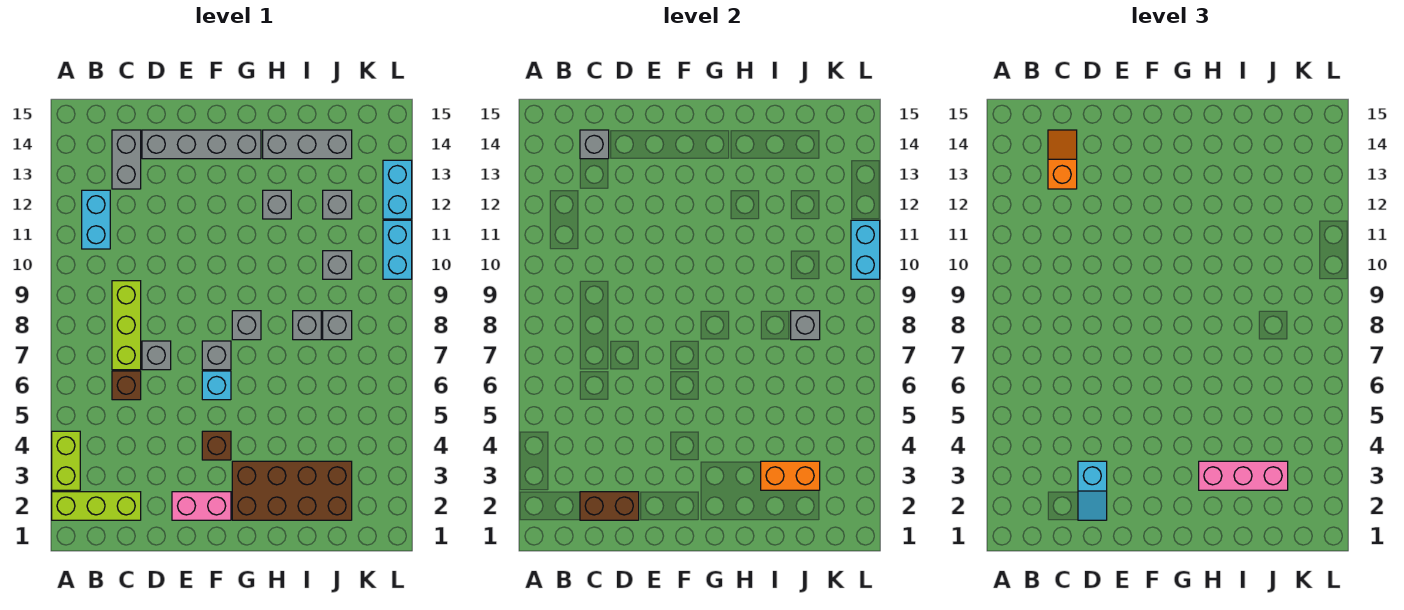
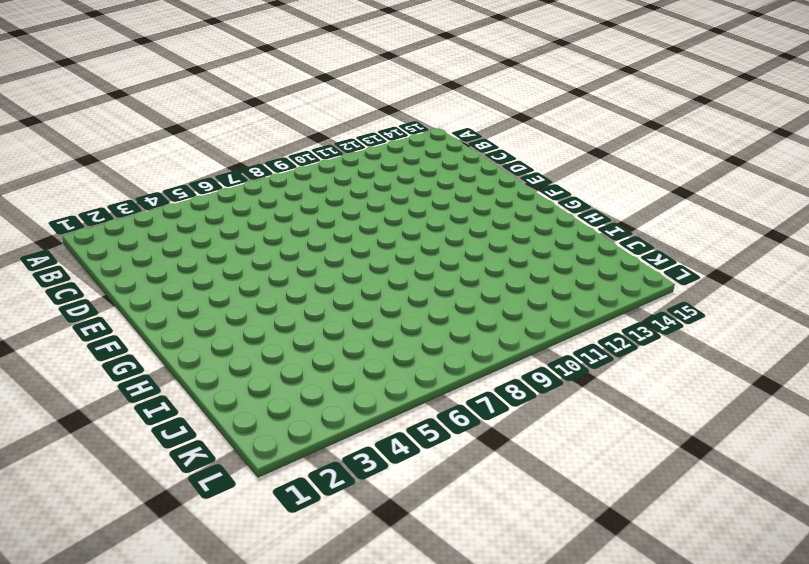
none -> lime brick A2:C2 level 1
none -> lime brick A3:A4 level 1
none -> cyan brick B11:B12 level 1
none -> brown brick C6 level 1

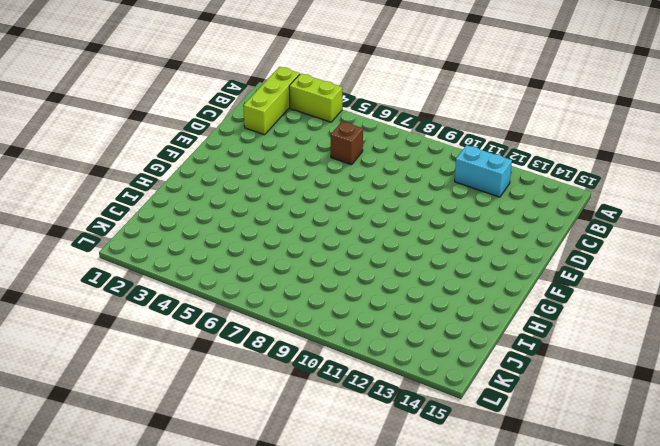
none -> lime brick C7:C9 level 1
none -> grey brick C13:C14 level 1
none -> grey brick D7 level 1
none -> grey brick D14:G14 level 1

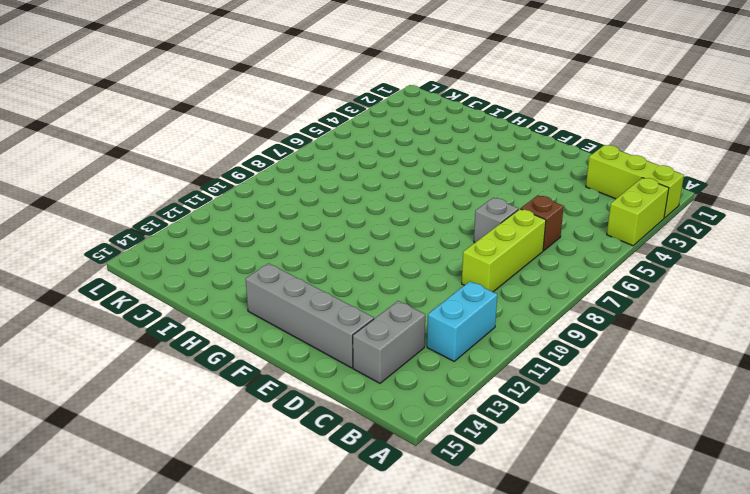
none -> pink brick E2:F2 level 1
none -> brown brick F4 level 1
none -> cyan brick F6 level 1
none -> grey brick F7 level 1

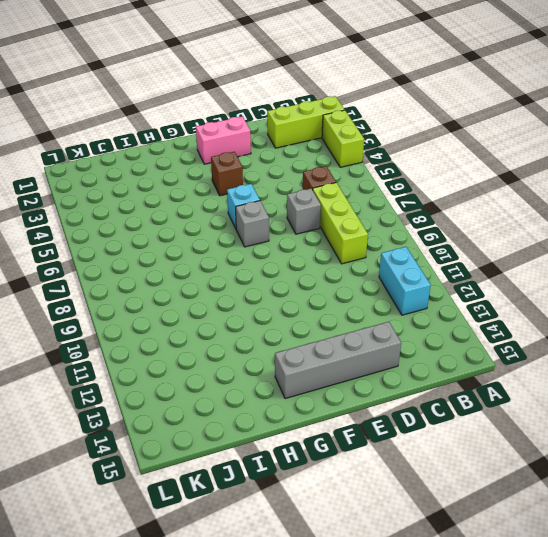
none -> grey brick C13:C14 level 1
none -> brown brick G2:J3 level 1
none -> grey brick G8 level 1
none -> grey brick H12 level 1

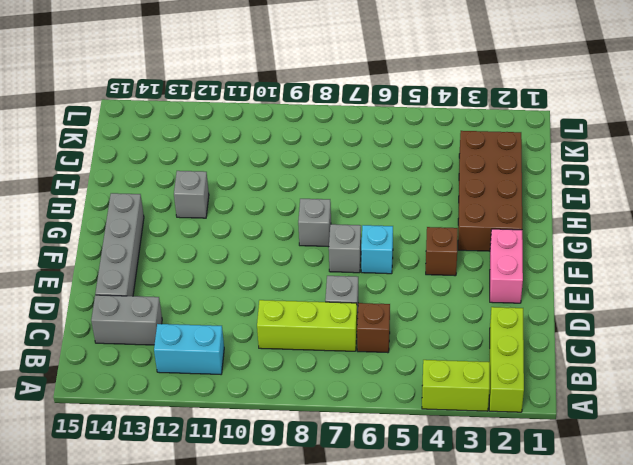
none -> grey brick H14:J14 level 1
none -> grey brick I8 level 1
none -> grey brick J8 level 1
none -> grey brick J10 level 1

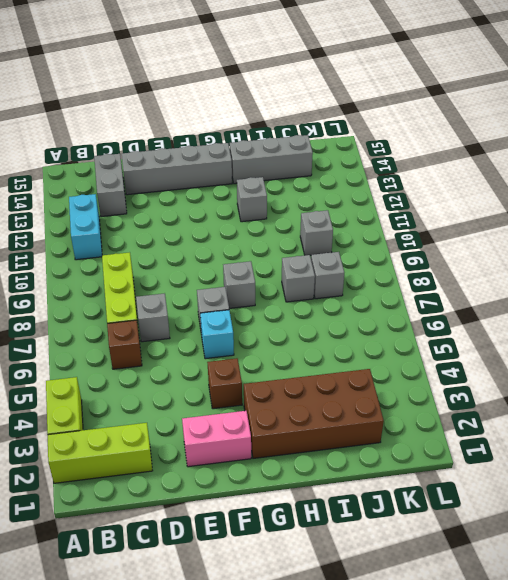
none -> grey brick J12 level 1
none -> cyan brick L10:L11 level 1
none -> cyan brick L12:L13 level 1
none -> brown brick C2:D2 level 2

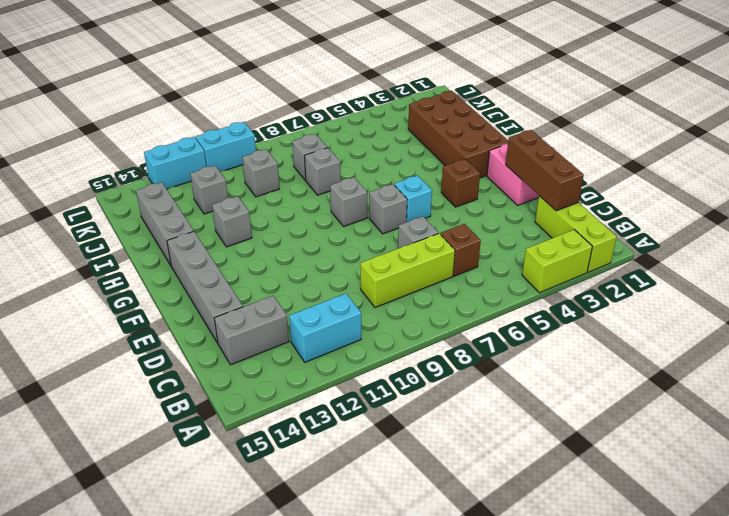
brown brick C2:E2 level 2 -> brown brick C2:D2 level 2
none -> grey brick C14 level 2
none -> orange brick I3:J3 level 2
none -> grey brick J8 level 2
none -> cyan brick L10:L11 level 2

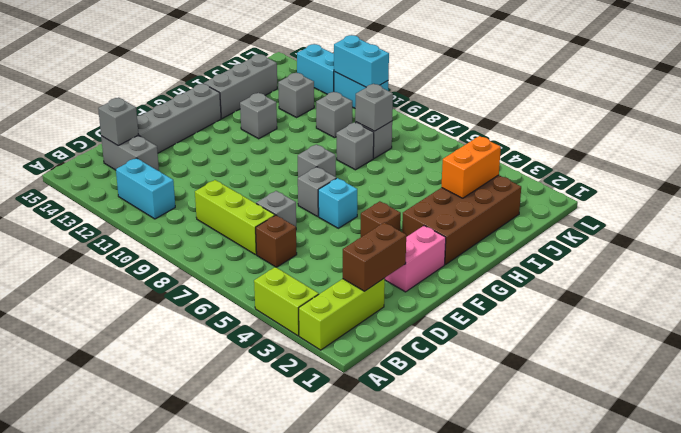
none -> orange slope C13:C14 level 3 top 13
none -> cyan slope D2:D3 level 3 top 3
none -> pink brick H3:J3 level 3

